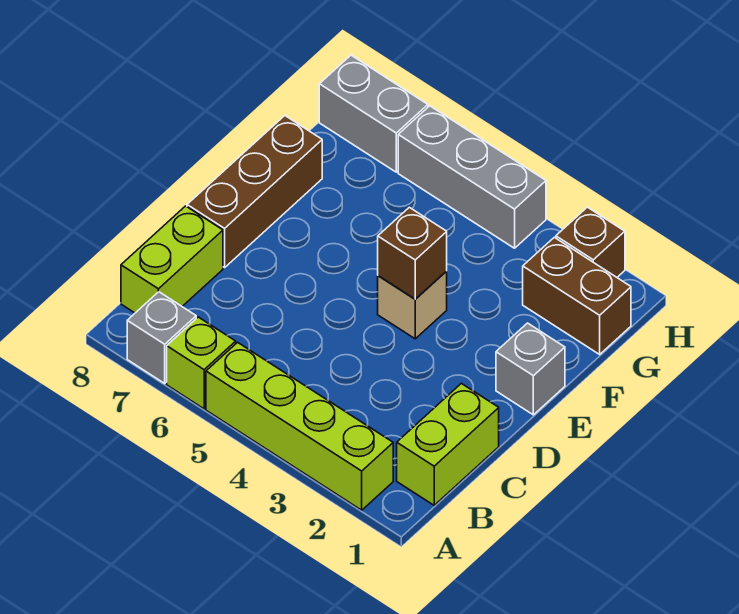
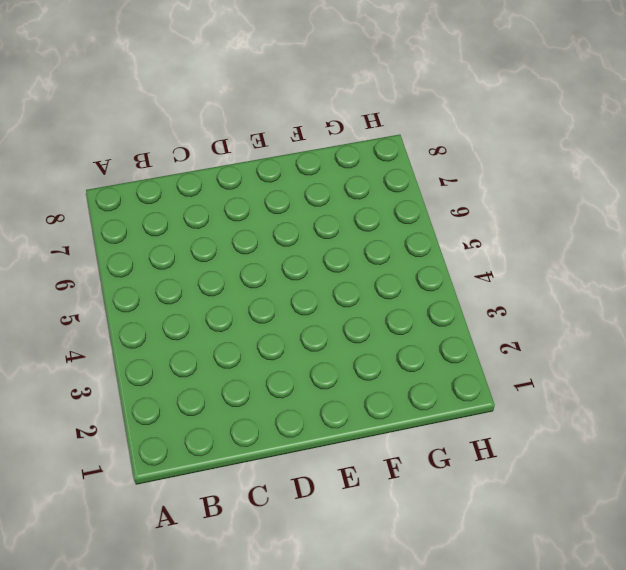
none -> lime brick A2:A5 level 1
none -> lime brick A6 level 1
none -> grey brick A7 level 1

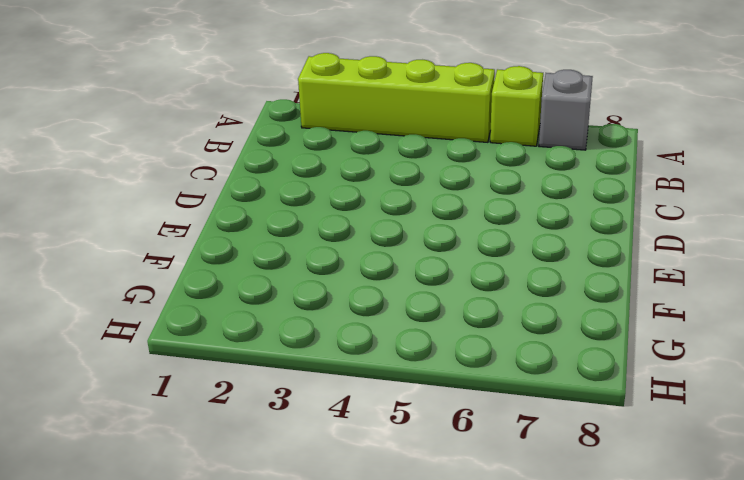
none -> lime brick B1:C1 level 1
none -> lime brick B8:C8 level 1
none -> brown brick D8:F8 level 1

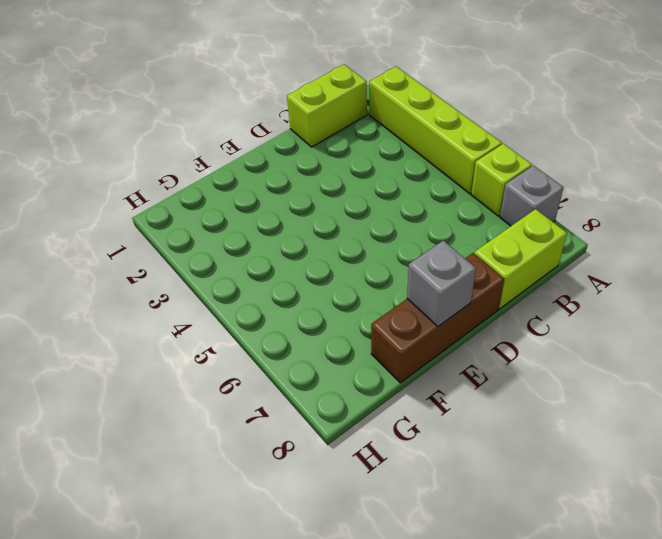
grey brick E8 level 2 -> grey brick E1 level 1
none -> tan brick E4 level 1
none -> brown brick G1:G2 level 1
none -> brown brick H2 level 1

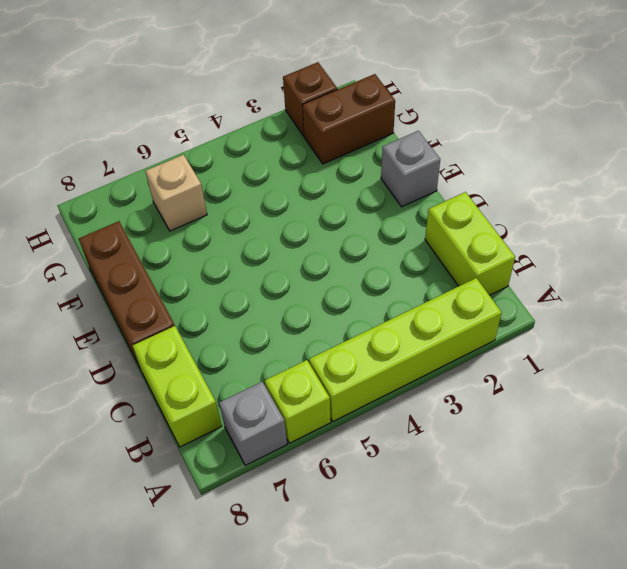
tan brick G6 level 1 -> tan brick E4 level 1
none -> grey brick H4:H6 level 1
none -> grey brick H7:H8 level 1
none -> brown brick E4 level 2

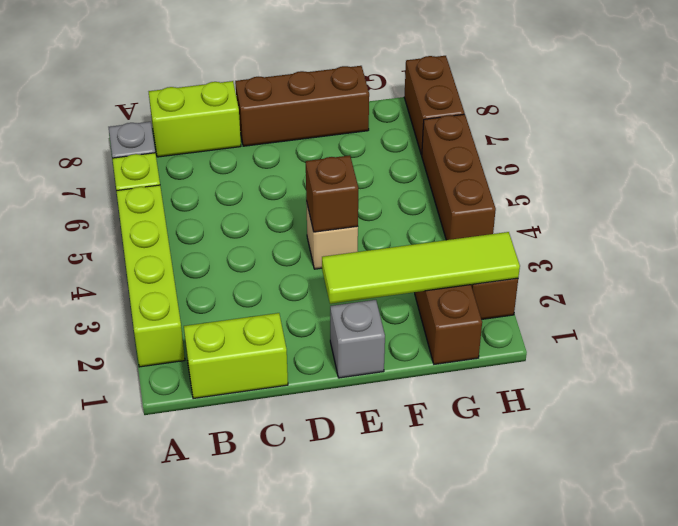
lime tile E2:H2 level 2 -> none
brown brick H4:H6 level 1 -> grey brick H4:H6 level 1
brown brick H7:H8 level 1 -> grey brick H7:H8 level 1

